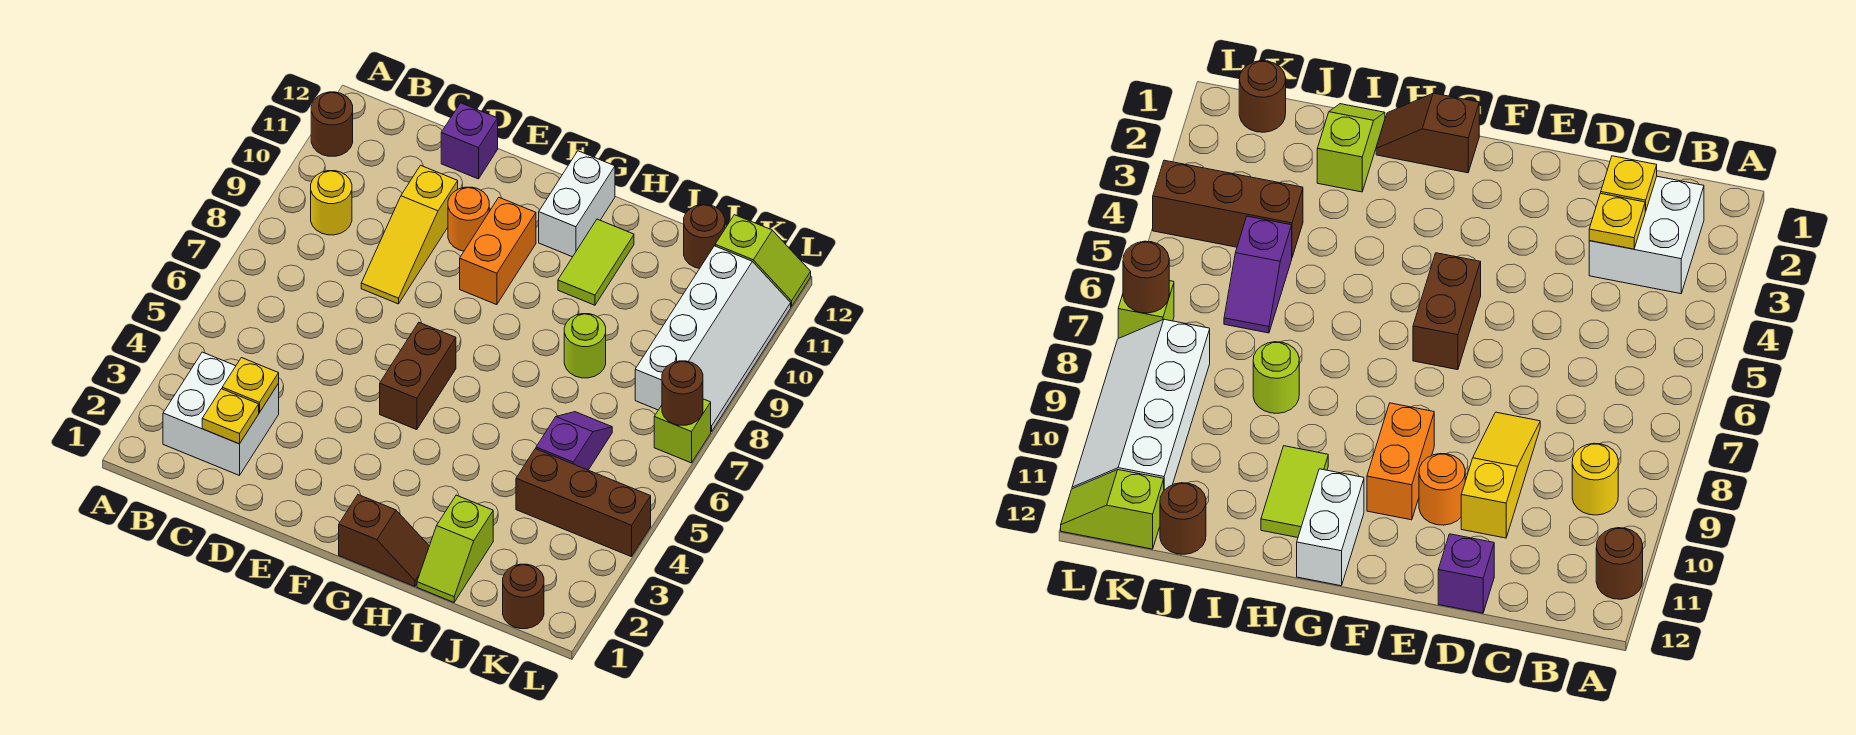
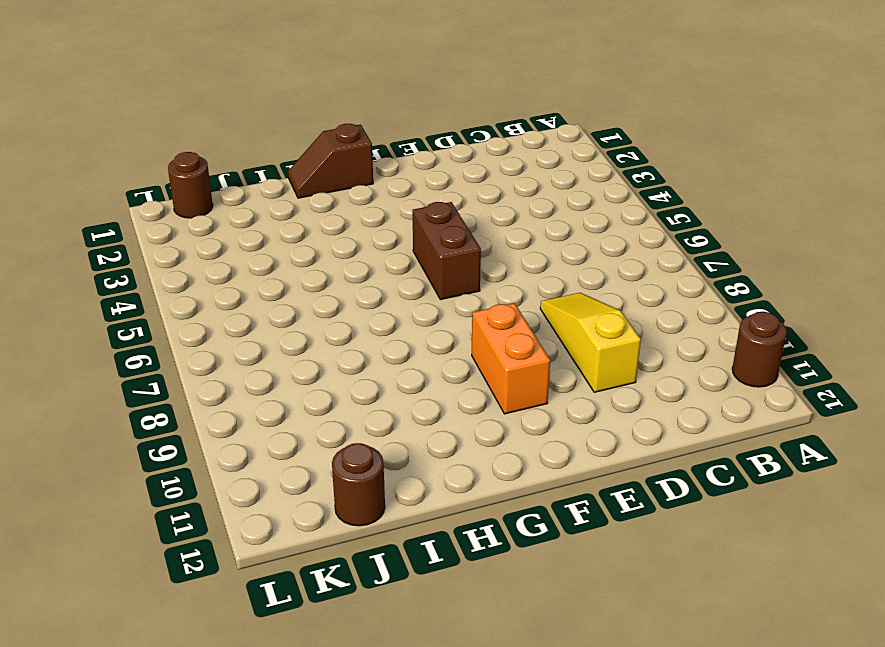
none -> white brick B2:C3 level 1
none -> yellow round brick B9 level 1
none -> purple brick D12 level 1

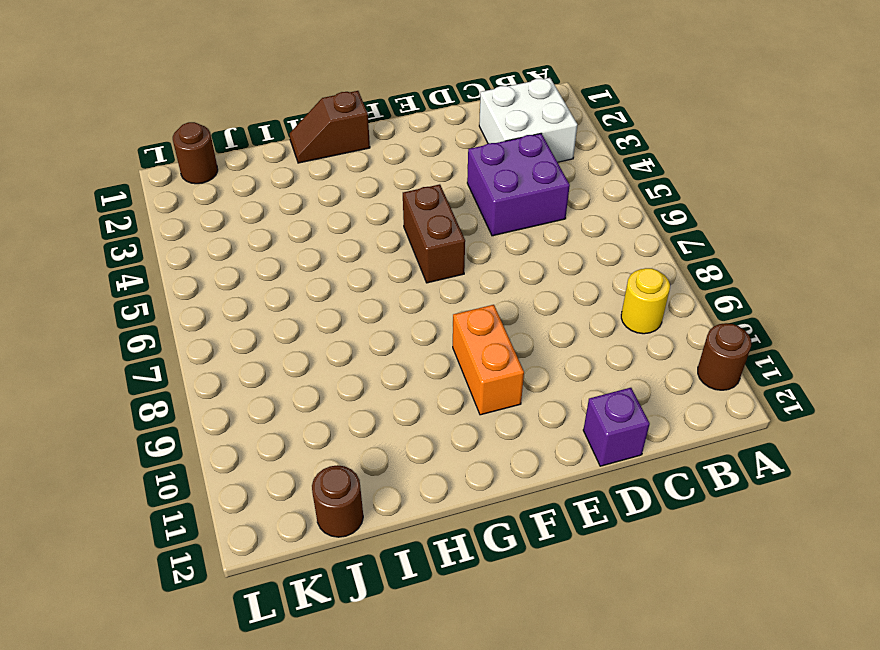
purple brick C4:D5 level 1 -> none
none -> yellow slope D8:D10 level 1 top 10
none -> orange round brick E10 level 1
none -> white brick G11:G12 level 1

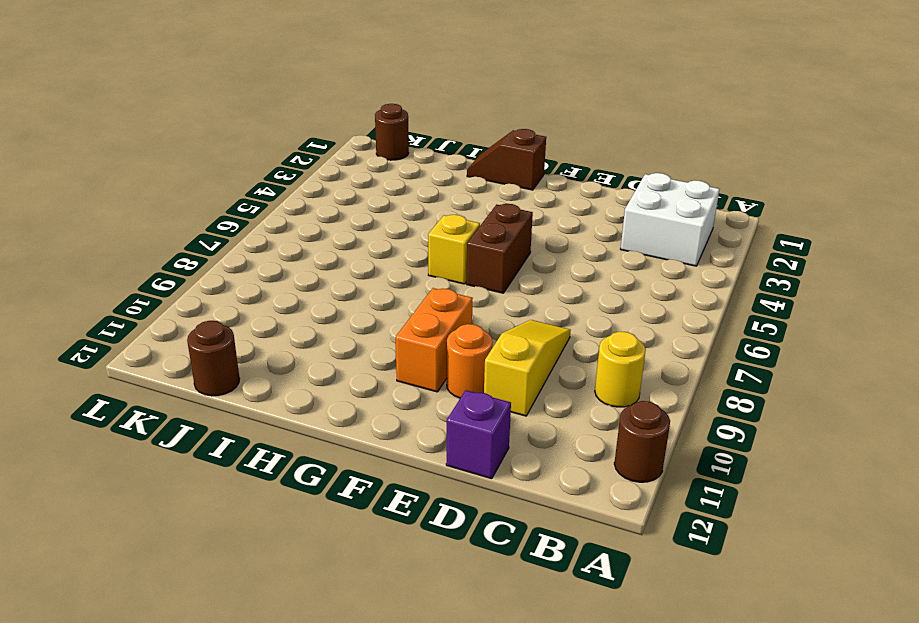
yellow brick G6 level 1 -> none
none -> white brick G11:G12 level 1
none -> lime tile H10:H11 level 1
none -> lime slope I1:I2 level 1 top 2

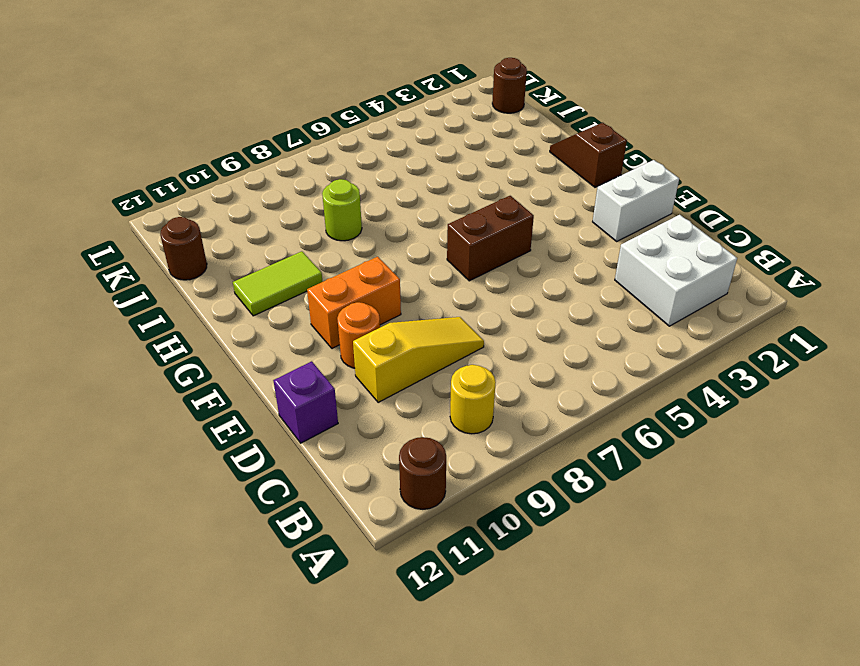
white brick E1:E2 level 1 -> white brick G11:G12 level 1
none -> lime slope I1:I2 level 1 top 2
none -> brown brick J4:L4 level 1
none -> purple slope J5:J6 level 1 top 5

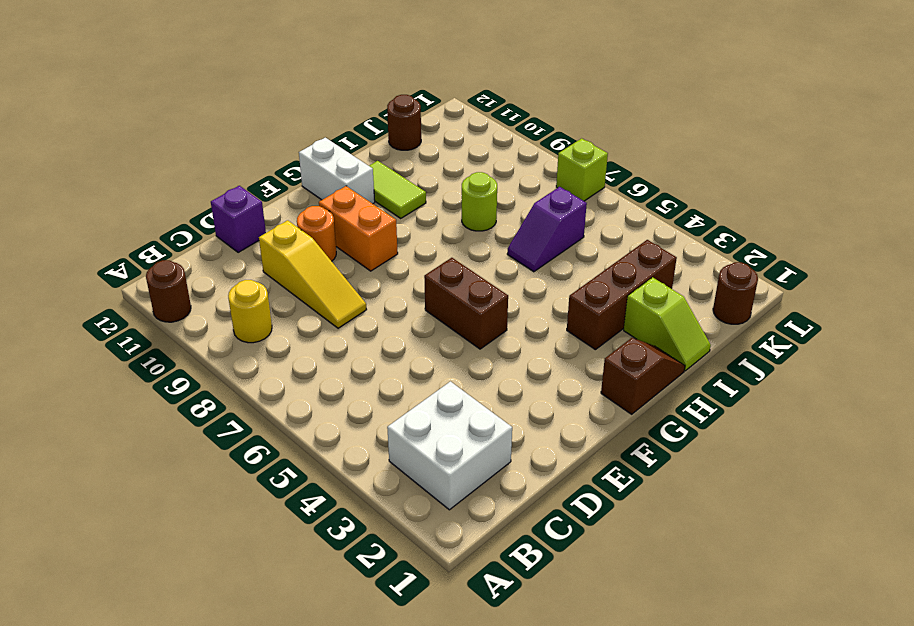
brown brick H3:J3 level 1 -> brown brick J4:L4 level 1
purple slope I6:J6 level 1 top J -> purple slope J5:J6 level 1 top 5
none -> white slope K8:L11 level 1 top K
none -> lime slope K12:L12 level 1 top K
none -> yellow plate C2 level 2

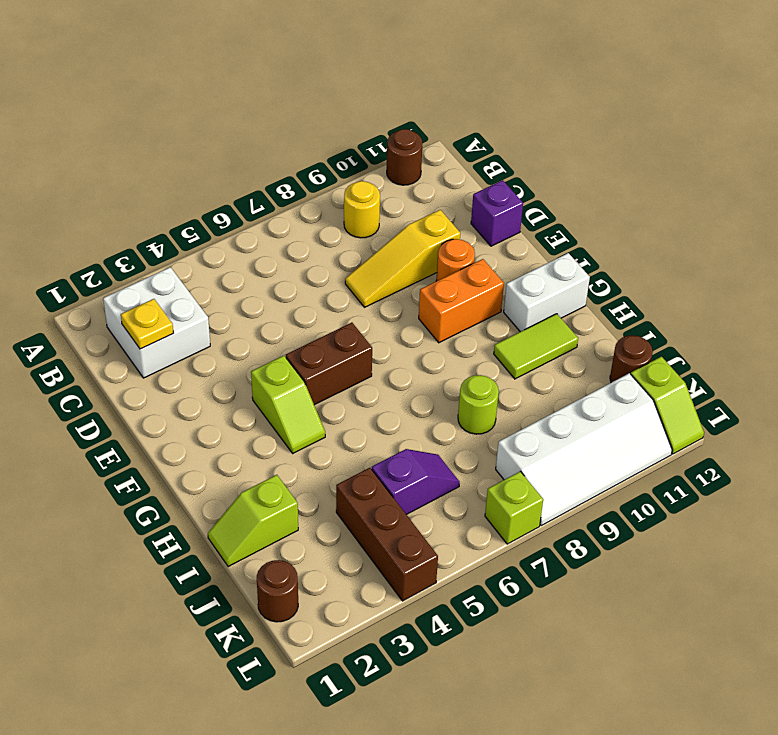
lime slope F4:G4 level 1 top F -> none
none -> brown slope G1:H1 level 1 top G
none -> yellow plate C3 level 2
none -> brown round brick L7 level 2

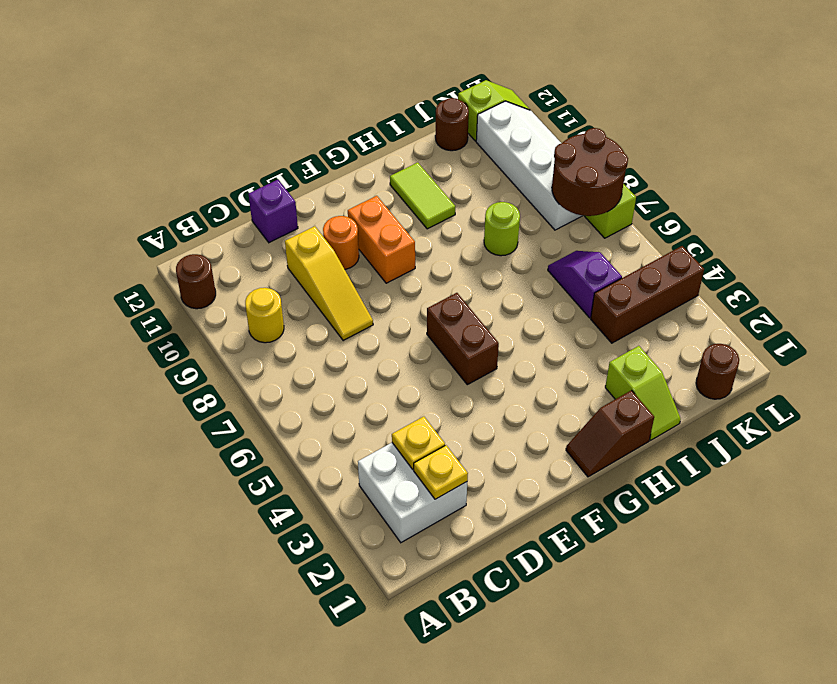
brown slope G1:H1 level 1 top H -> brown slope G1:H1 level 1 top G
brown round brick K7:L8 level 2 -> brown round brick L7 level 2
none -> white brick G11:G12 level 1

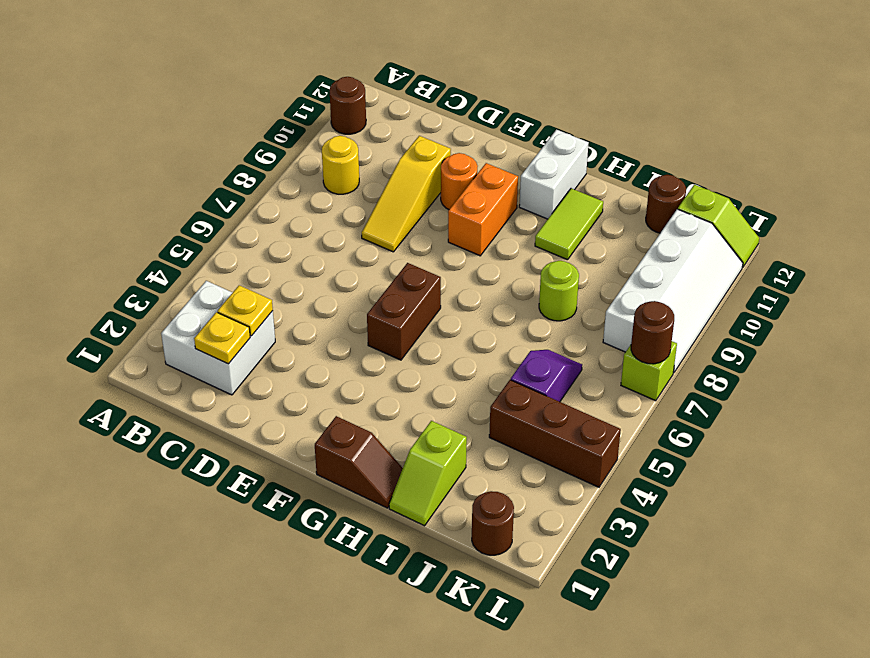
none -> purple brick D12 level 1

